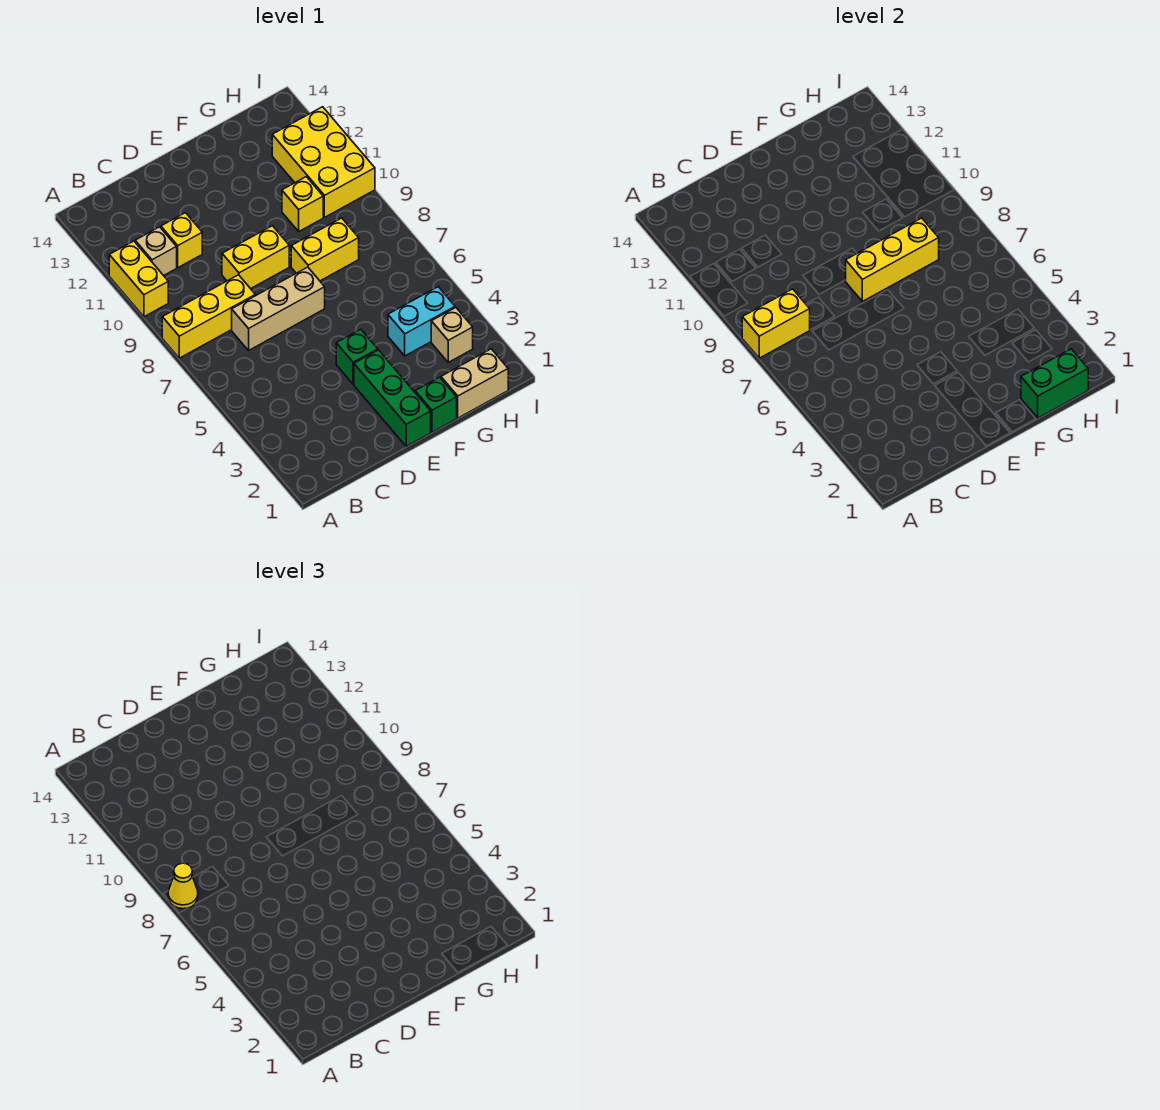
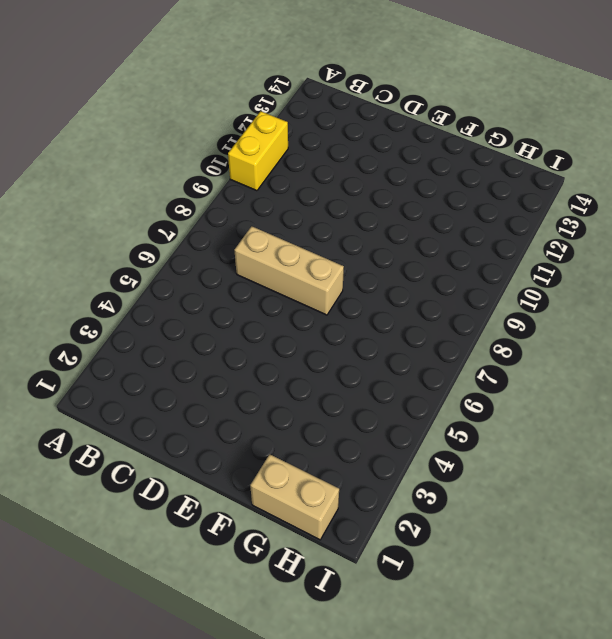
none -> yellow brick A8:C8 level 1
none -> tan brick B11 level 1
none -> yellow brick C11 level 1

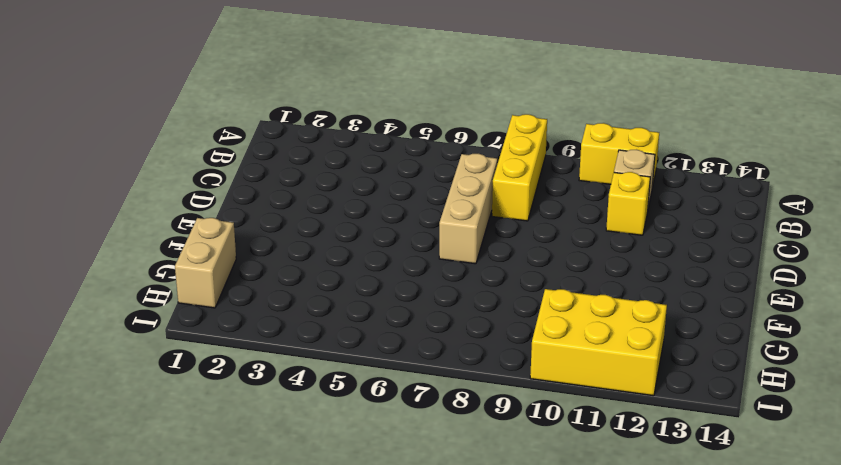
none -> yellow brick D9:E9 level 1
none -> green brick E1:E3 level 1
none -> green brick E4 level 1

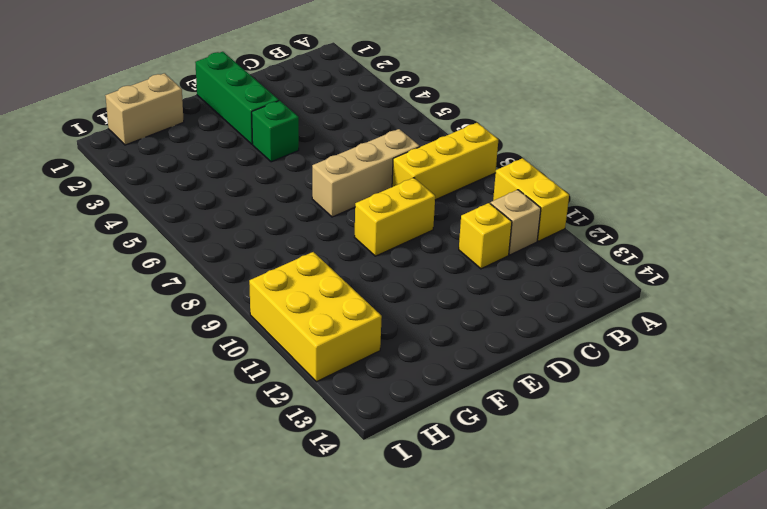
none -> green brick F1 level 1
none -> yellow brick F8:G8 level 1
none -> cyan brick G4:H4 level 1

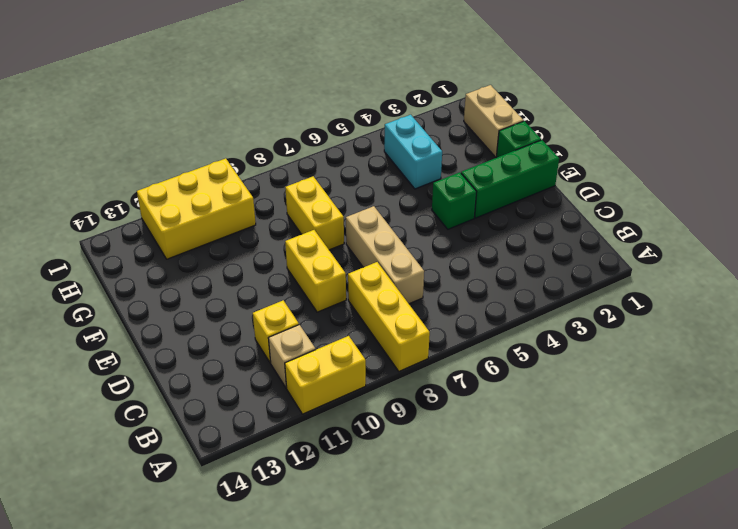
none -> yellow brick G10 level 1
none -> tan brick H3 level 1
none -> yellow brick A8:B8 level 2

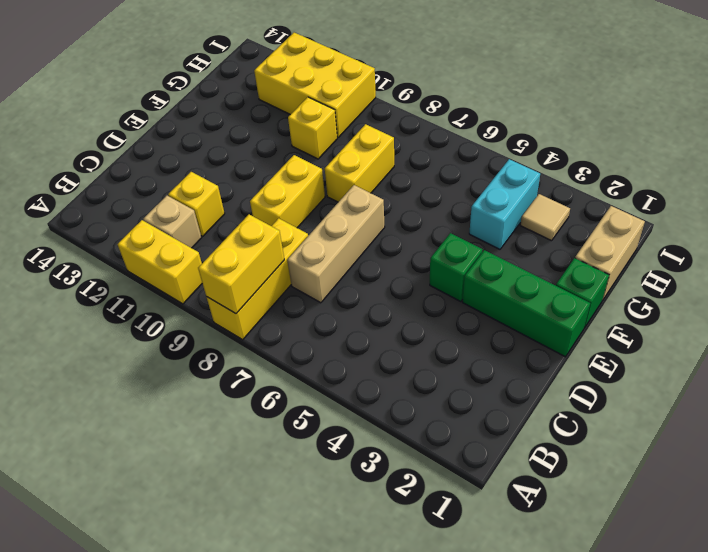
tan tile H3 level 1 -> tan brick H3 level 1
none -> yellow brick E8:G8 level 2
none -> green brick G1:H1 level 2
none -> yellow cone A8 level 3

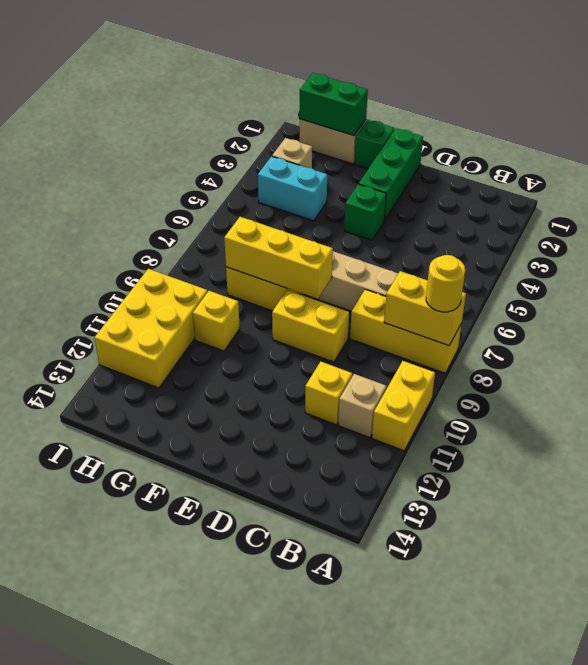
yellow round brick A8 level 3 -> yellow cone A8 level 3

